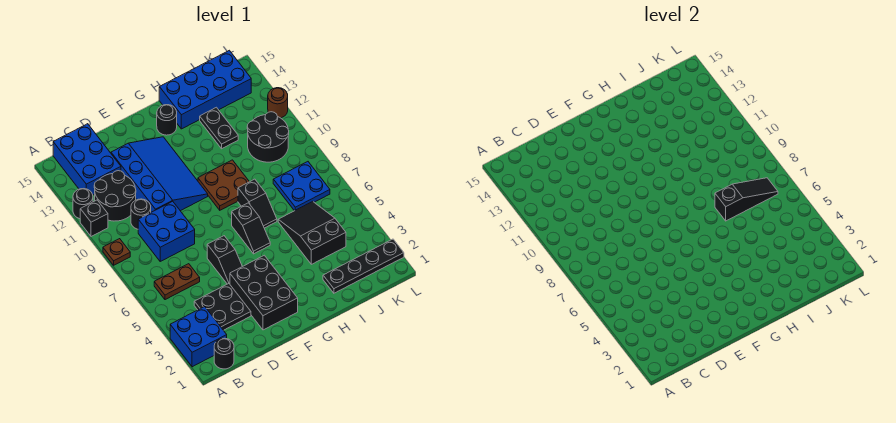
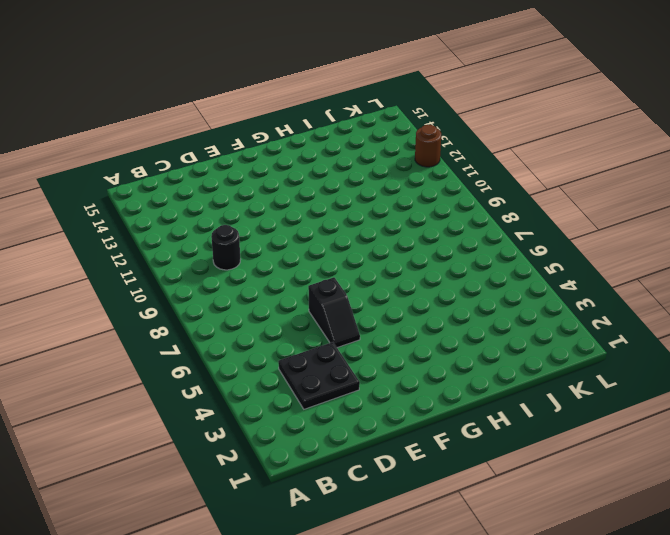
none -> blue brick A2:B3 level 1
none -> brown plate A9 level 1
none -> black brick A11 level 1

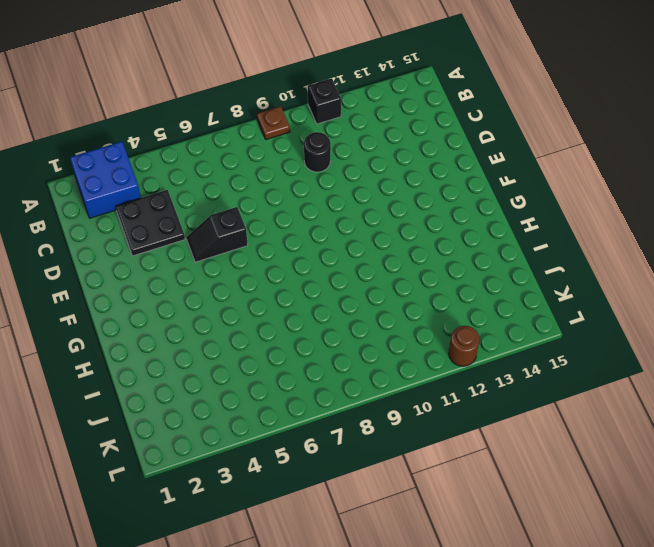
none -> black round brick A12 level 1
none -> black round brick B1 level 1
none -> brown plate B6:C6 level 1

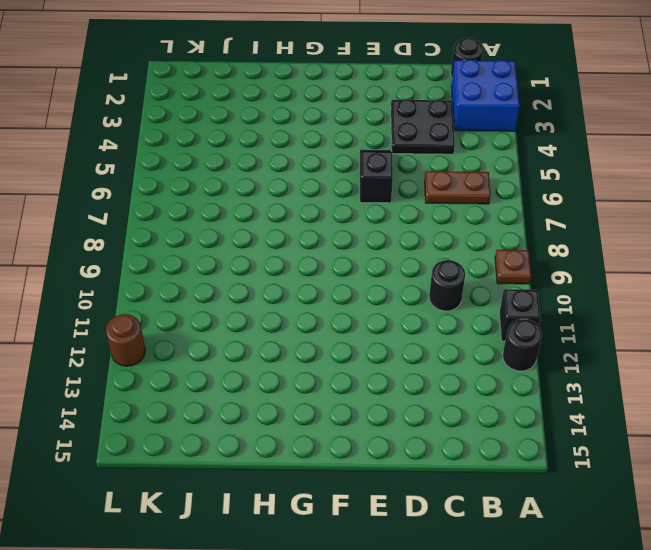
none -> black round brick B11:C12 level 1
none -> blue brick B13:C15 level 1
none -> blue brick C8:D9 level 1

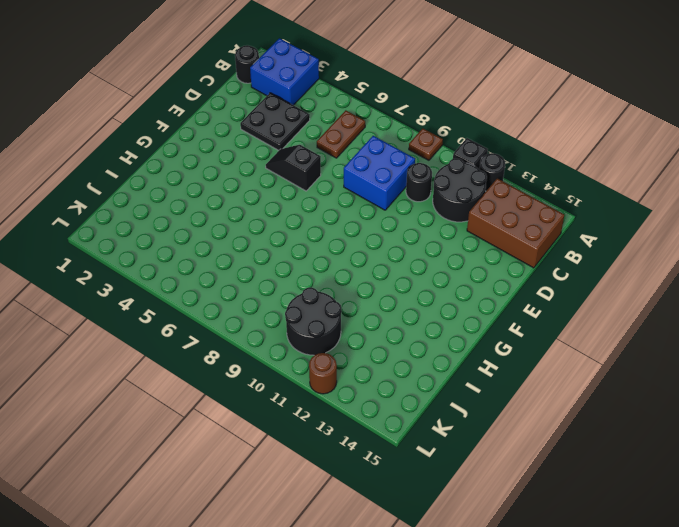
brown brick B13:C15 level 1 -> blue brick B13:C15 level 1
none -> blue slope D10:F13 level 1 top D
none -> black brick E2:F4 level 1
none -> black slope G6:G7 level 1 top 7

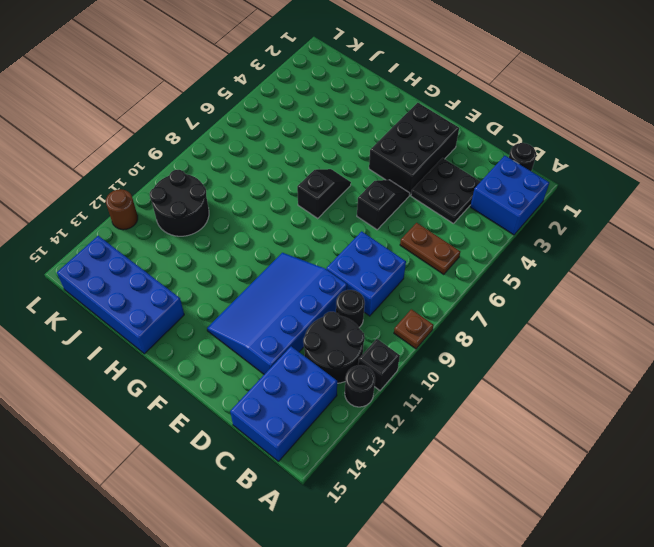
none -> brown plate G9:H10 level 1
none -> black round brick G14 level 1
none -> black slope H7:H8 level 1 top 8

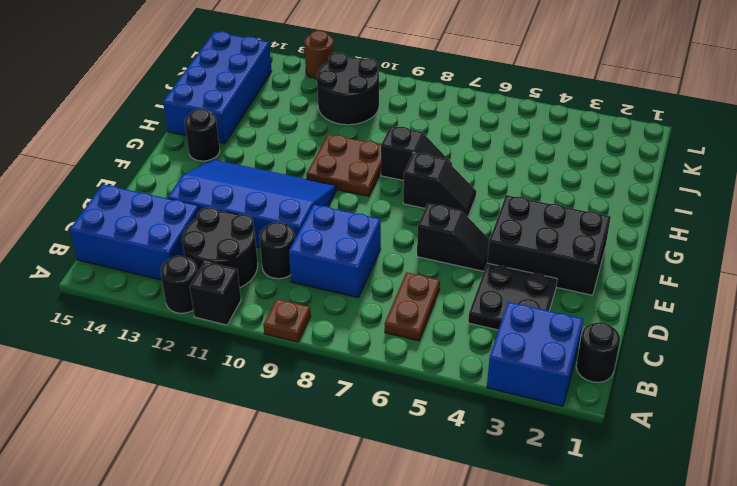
none -> black plate I2:L2 level 1
none -> black slope I4:J6 level 1 top 4
none -> black plate I12:I13 level 1

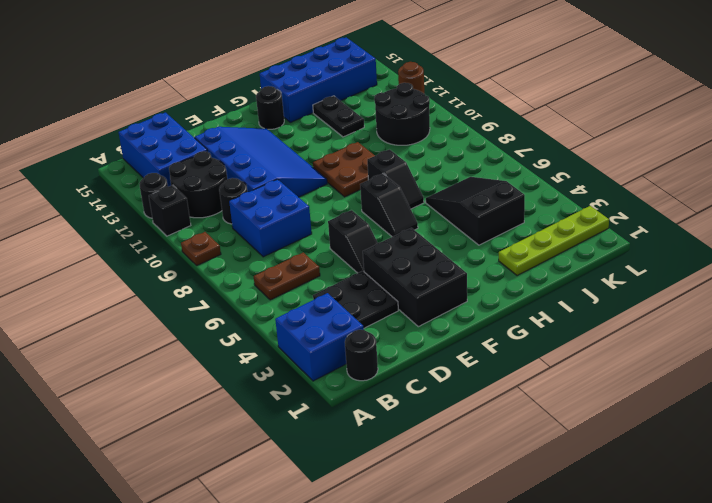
lime plate I2:L2 level 1 -> black plate I2:L2 level 1
none -> blue plate J7:K8 level 1
none -> black slope I7:K7 level 2 top I

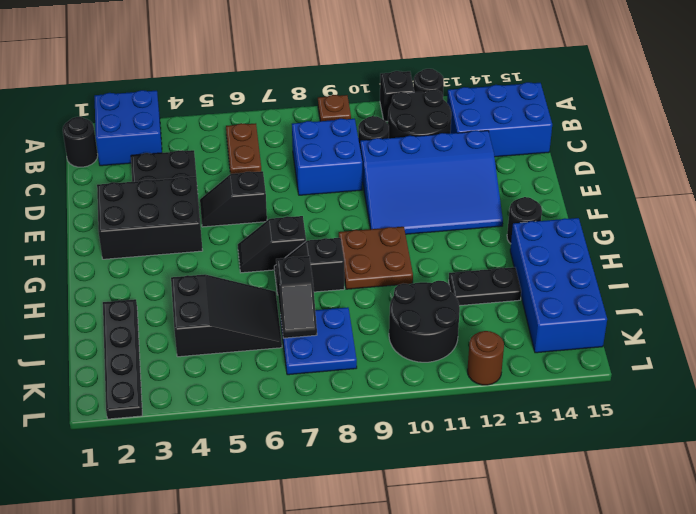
black slope I7:J7 level 2 top I -> black slope I7:K7 level 2 top I

